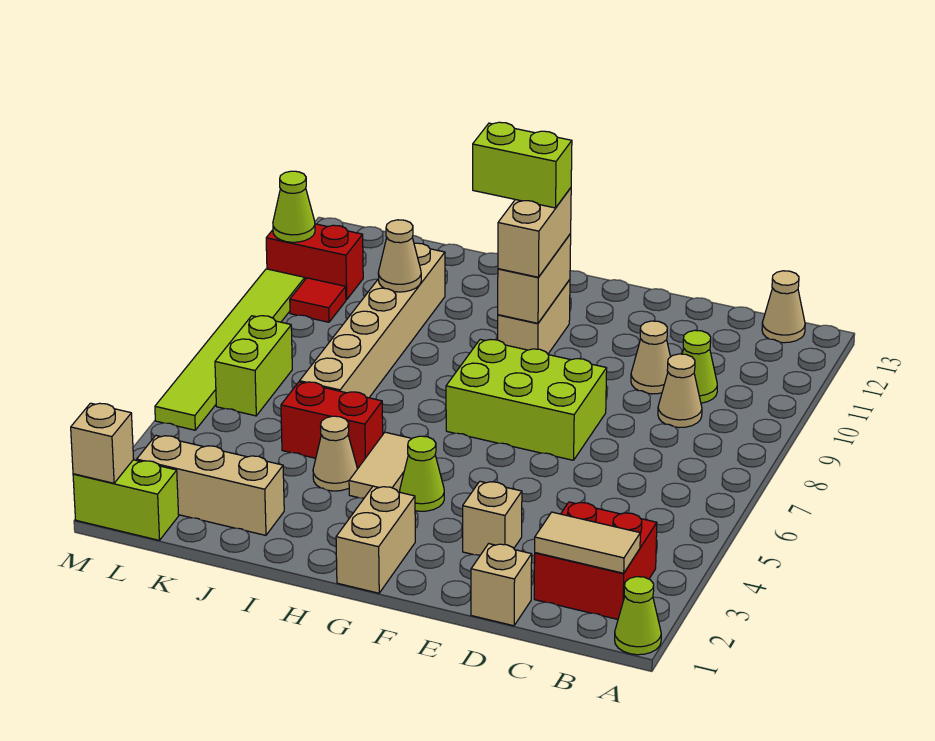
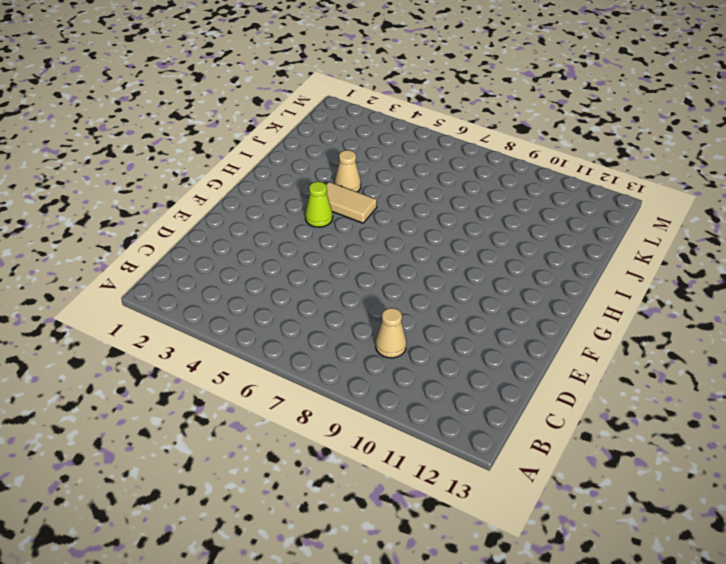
none -> lime cone A1 level 1
none -> red brick B2:C3 level 1
none -> tan cone B13 level 1

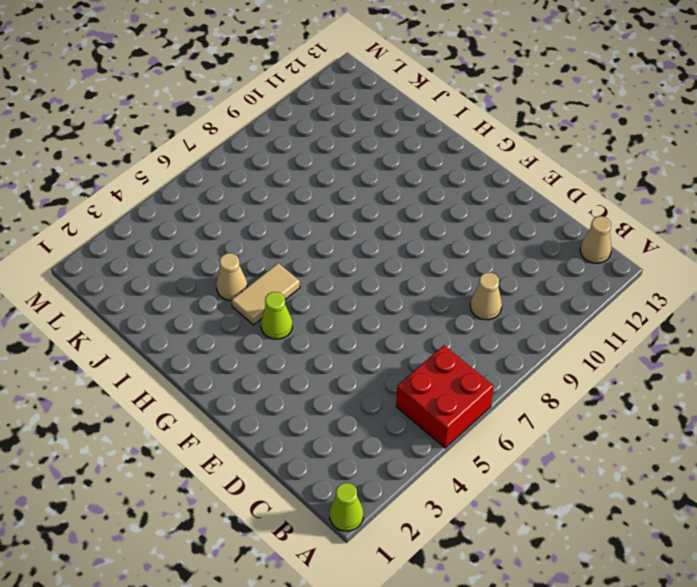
red brick A5:B6 level 1 -> red brick B2:C3 level 1
none -> lime cone C10 level 1
none -> tan brick D1 level 1
none -> tan cone D10 level 1

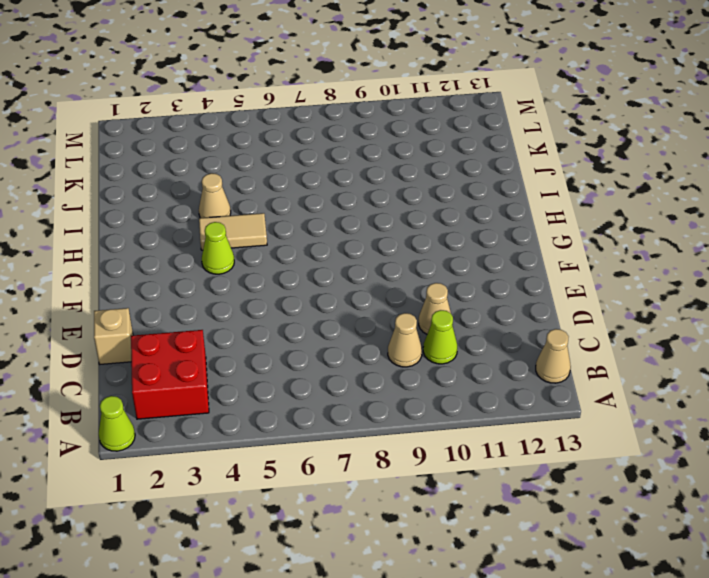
none -> tan brick E3 level 1
none -> lime brick E7:G8 level 1
none -> tan brick G1:G2 level 1

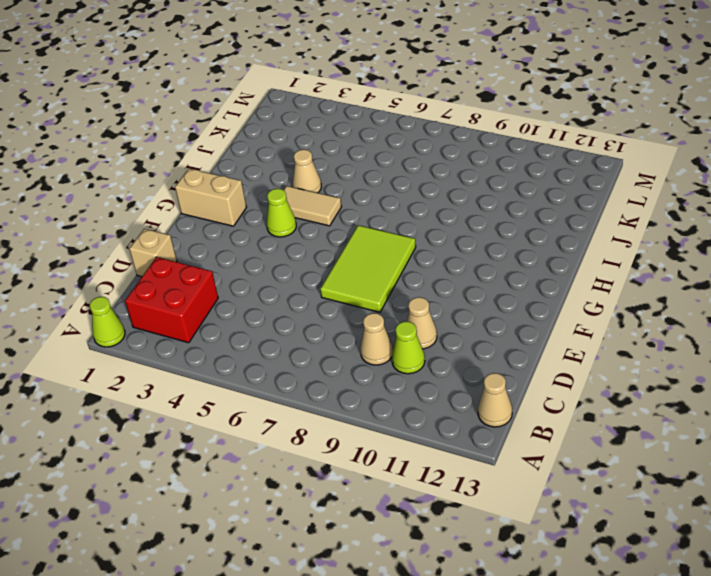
lime tile E7:G8 level 1 -> lime brick E7:G8 level 1
none -> tan brick E3 level 1
none -> tan brick G10:G11 level 1
none -> red brick I5:J5 level 1

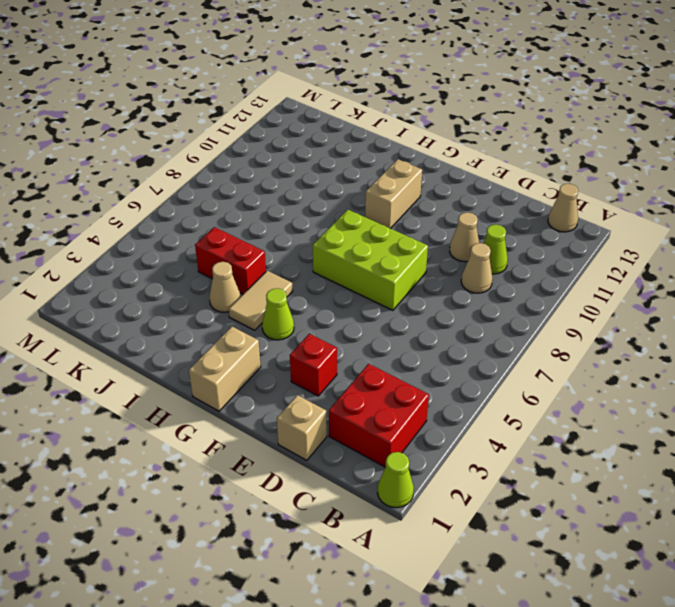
red brick E3 level 1 -> tan brick E3 level 1
none -> tan brick J2:L2 level 1
none -> tan brick J6:J11 level 1
none -> lime brick L1:M1 level 1

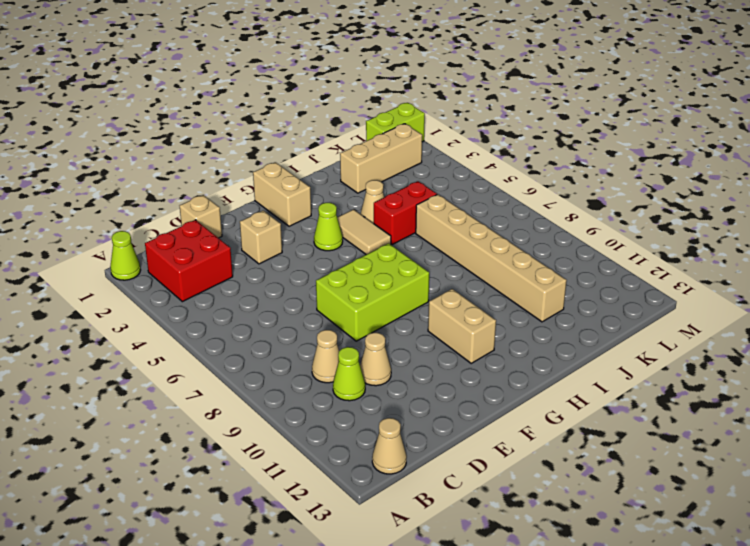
none -> lime brick L6:L7 level 1
none -> red tile L10 level 1
none -> red brick L11:M11 level 1

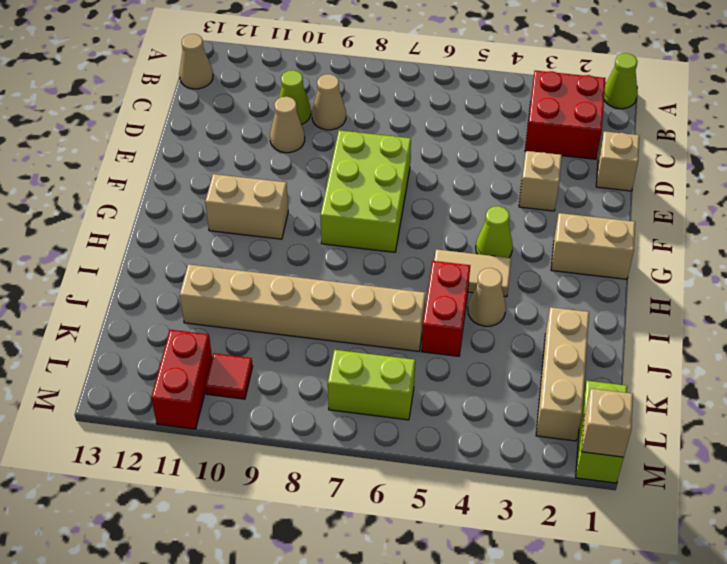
none -> lime tile M5:M10 level 1
none -> tan tile B2:C2 level 2
none -> tan brick G10:G11 level 2

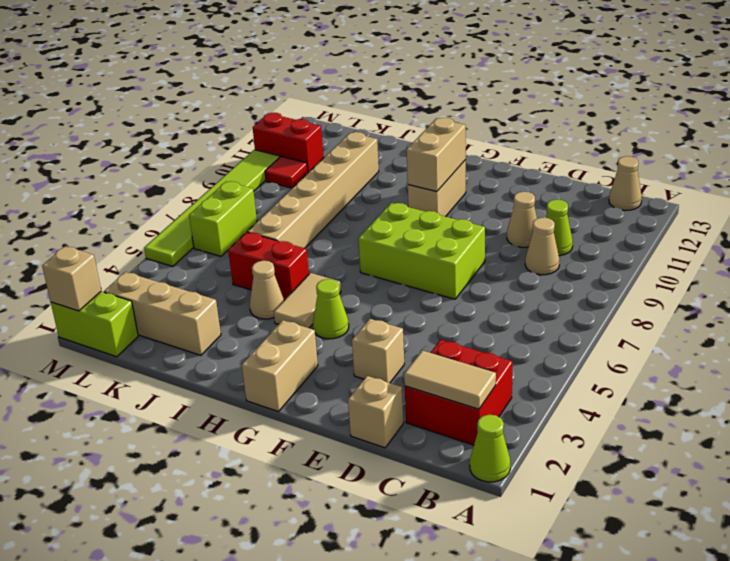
none -> tan cone J10 level 2
none -> lime cone M11 level 2
none -> tan brick G10:G11 level 3

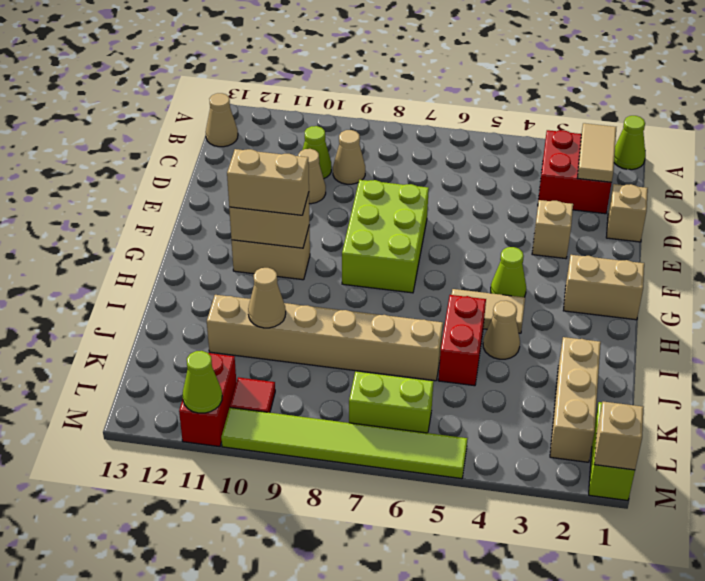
none -> lime brick G11:H11 level 4

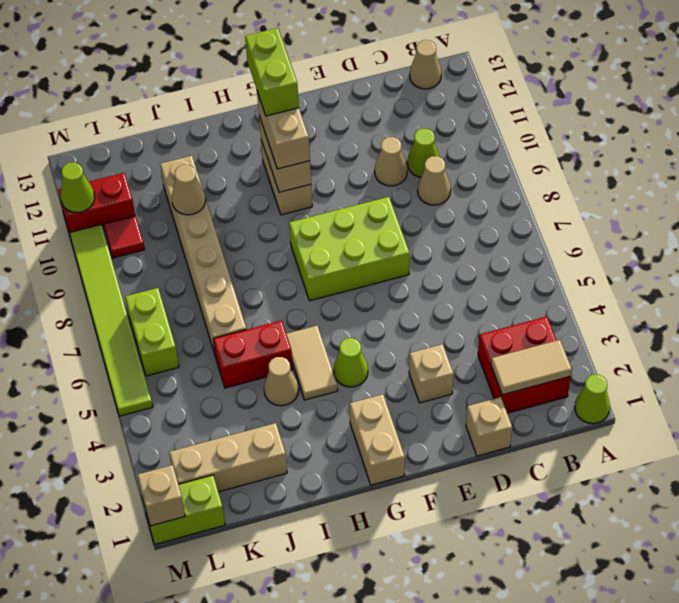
lime brick G11:G12 level 4 -> lime brick G11:H11 level 4

